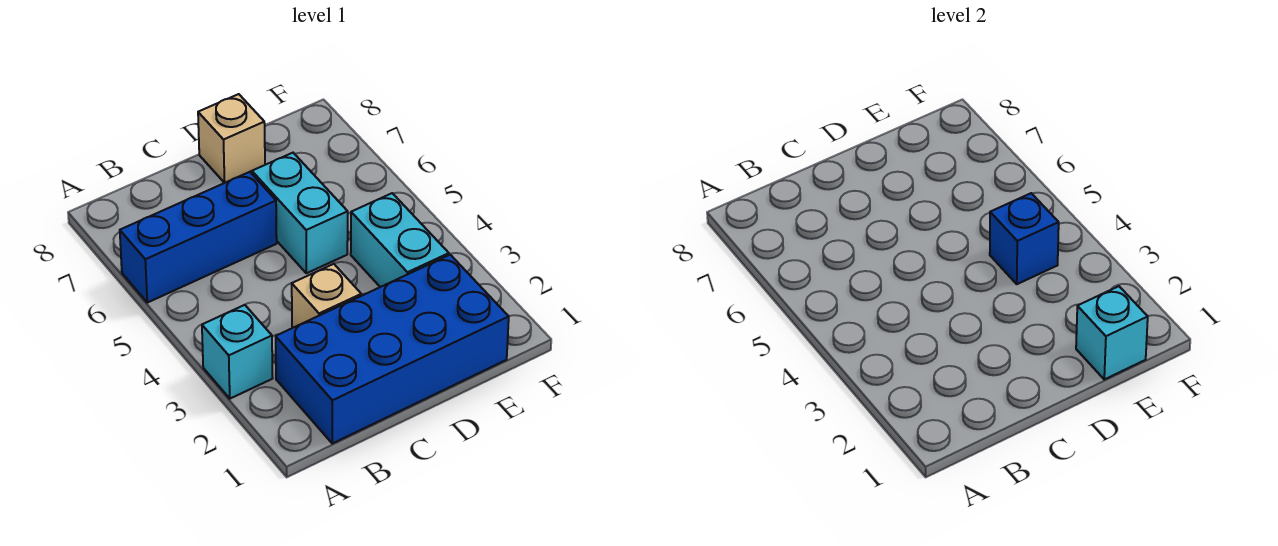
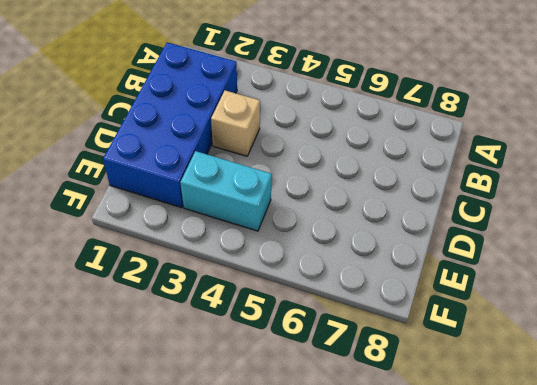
none -> cyan brick A3 level 1
none -> blue brick A6:C6 level 1

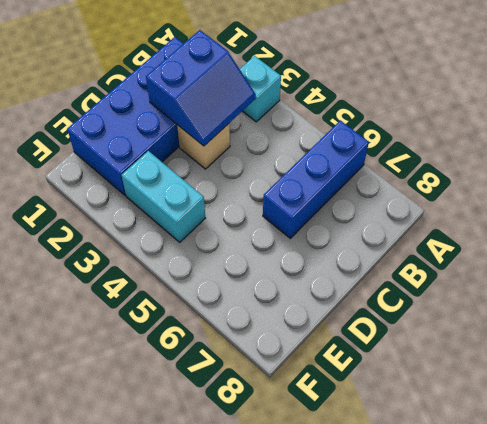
blue slope B2:C3 level 2 top 2 -> none
none -> cyan brick D5:D6 level 1
none -> tan brick D8 level 1

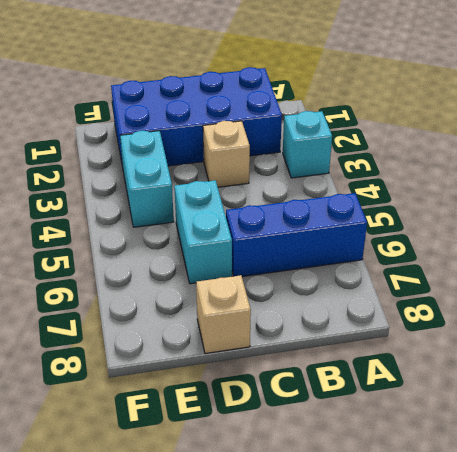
none -> cyan brick E1 level 2
none -> blue brick E4 level 2

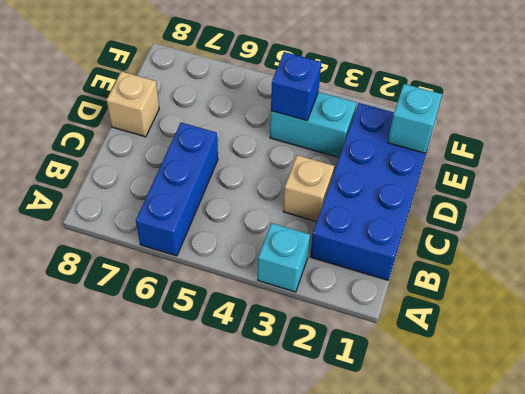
none -> cyan brick D5:D6 level 1

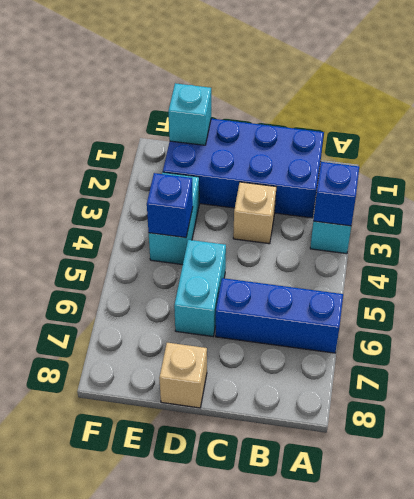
blue brick A3 level 2 -> none

